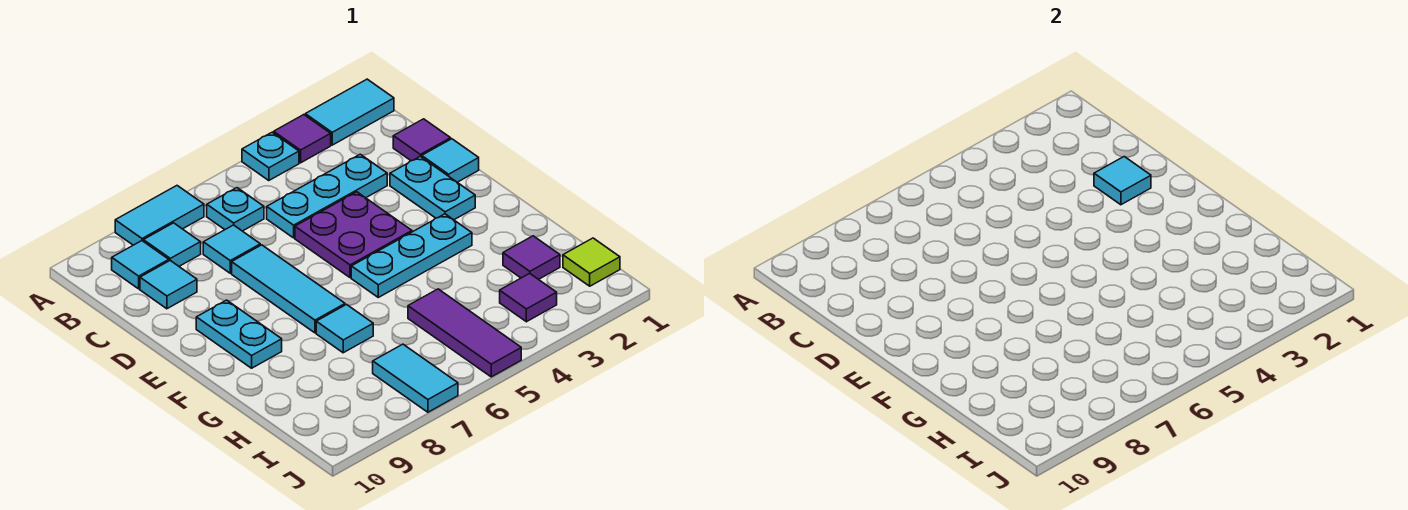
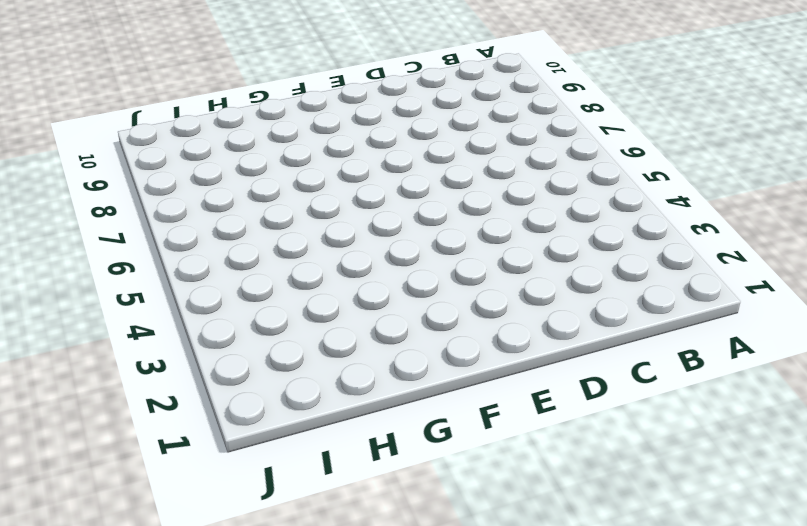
none -> cyan tile A1:A2 level 1
none -> purple tile A3 level 1
none -> cyan plate A4 level 1

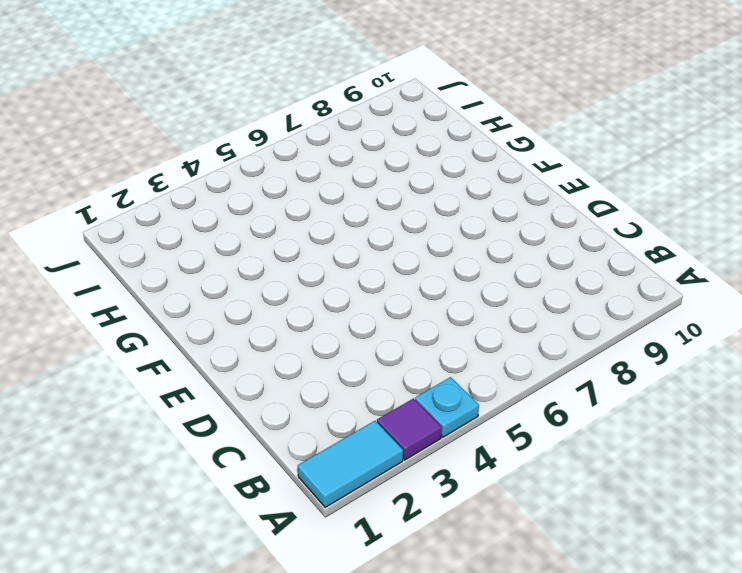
none -> cyan tile A7:A8 level 1
none -> cyan plate B6 level 1
none -> cyan tile B8 level 1

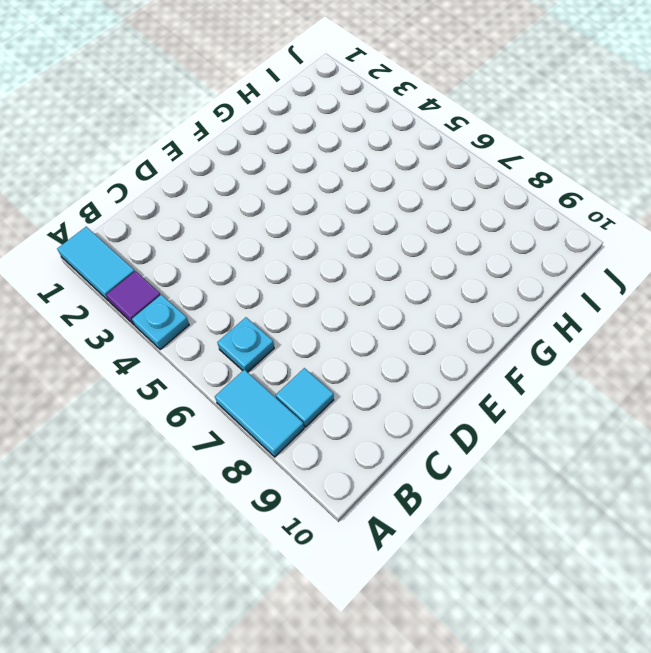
none -> cyan tile B9 level 1
none -> purple tile C1 level 1
none -> cyan plate C3:C5 level 1

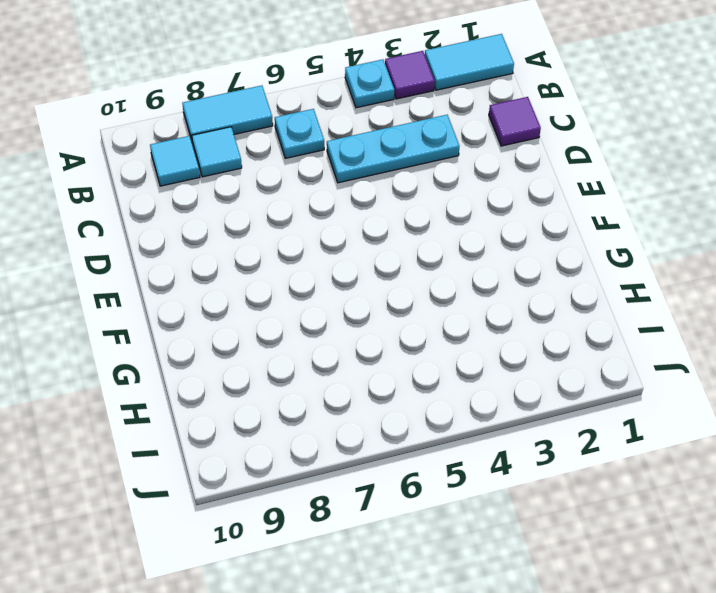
none -> cyan tile C7 level 1
none -> cyan tile C9 level 1
none -> cyan tile D1 level 1

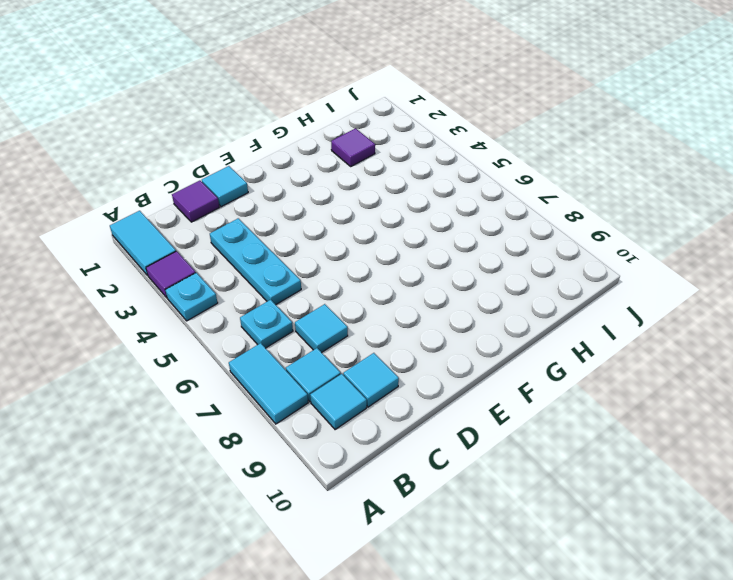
none -> cyan plate D2:E2 level 1
none -> purple plate D4:E5 level 1
none -> cyan tile D7:F7 level 1

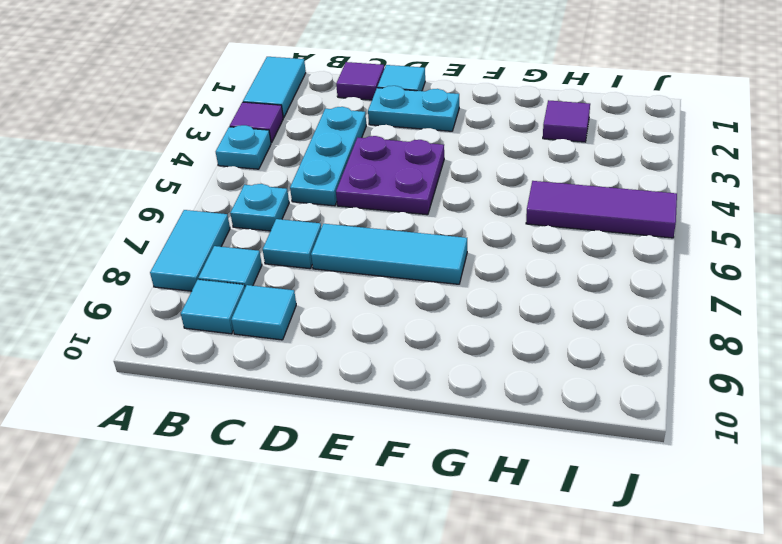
none -> cyan plate E9:F9 level 1
none -> cyan plate F3:F5 level 1
none -> cyan tile G7 level 1

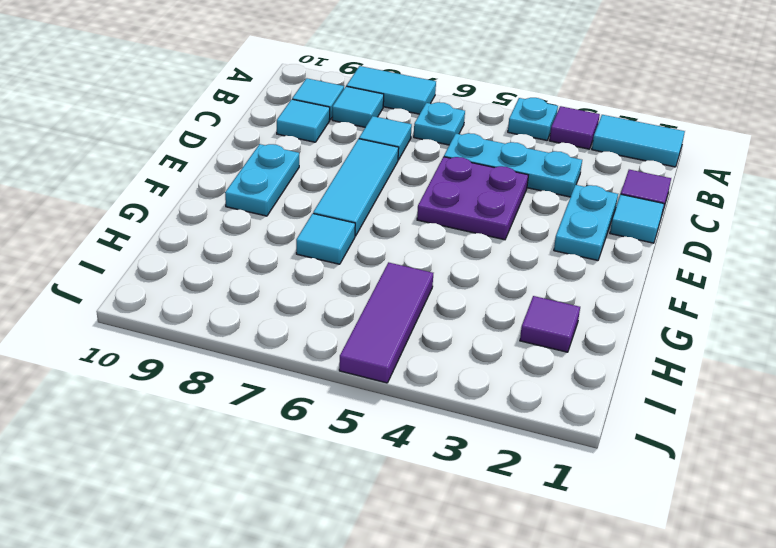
none -> cyan plate F3:F5 level 1
none -> lime tile I1 level 1
none -> purple tile I3 level 1

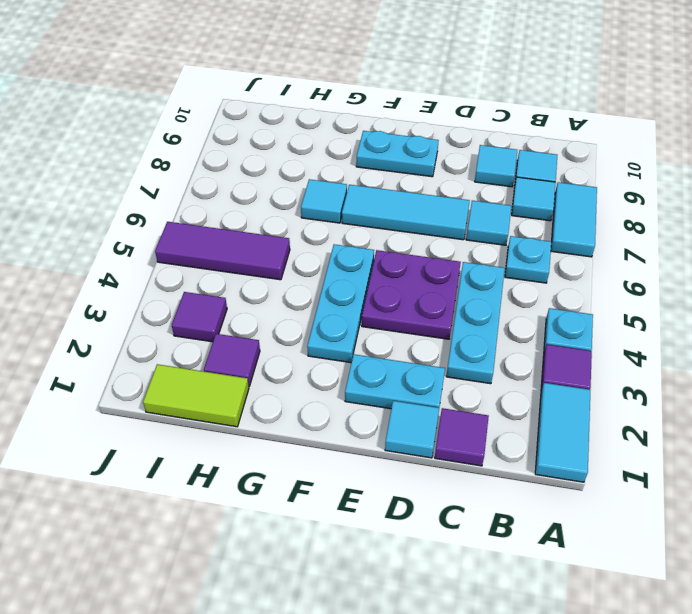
lime tile H1:I1 level 1 -> lime tile I1 level 1
none -> cyan tile I7:J7 level 1
none -> cyan tile D2 level 2

